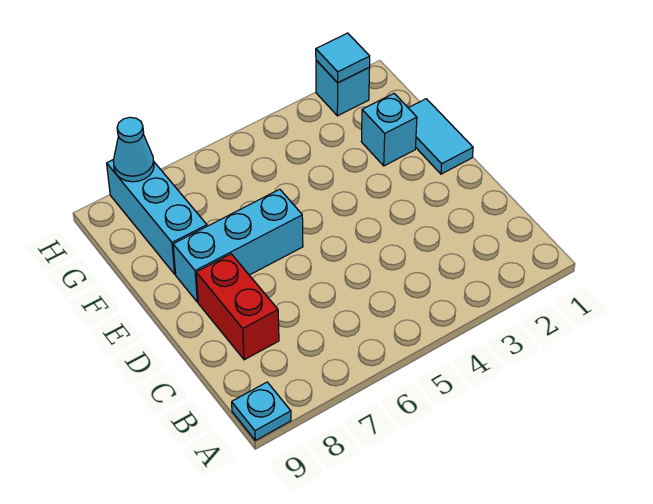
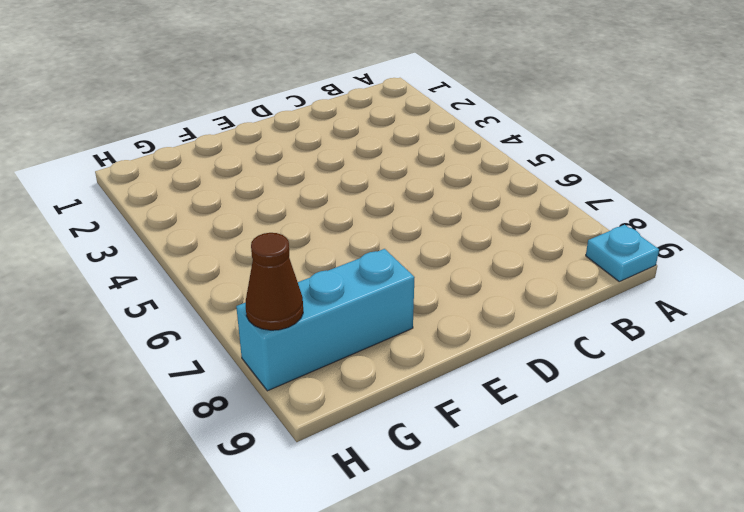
brown cone H8 level 2 -> cyan cone H8 level 2
none -> red brick C8:D8 level 1
none -> cyan tile E1:F1 level 1

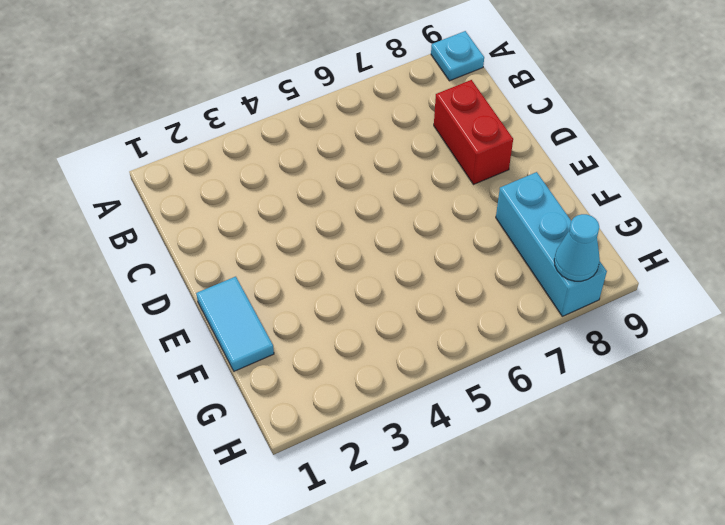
none -> cyan brick E6:E8 level 1
none -> cyan brick F2 level 1

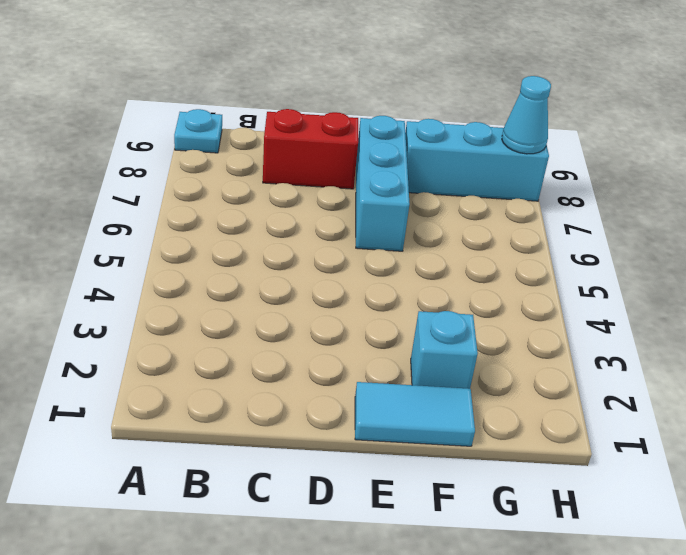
none -> cyan brick H2 level 1
none -> cyan tile H2 level 2

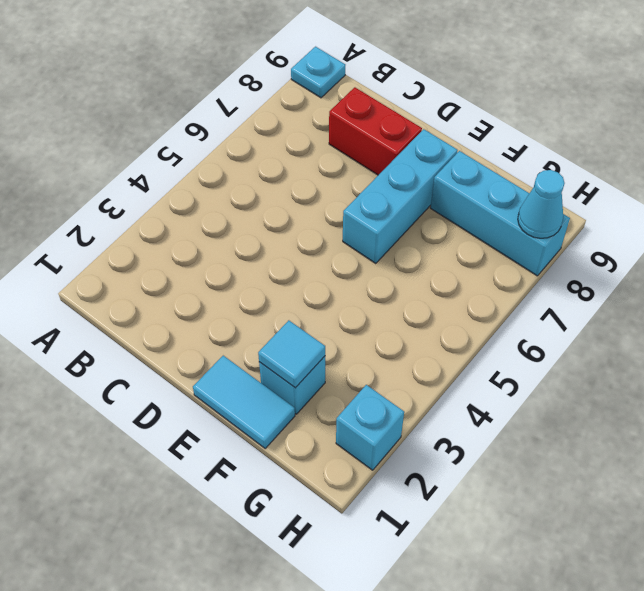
cyan tile F2 level 2 -> cyan tile H2 level 2

